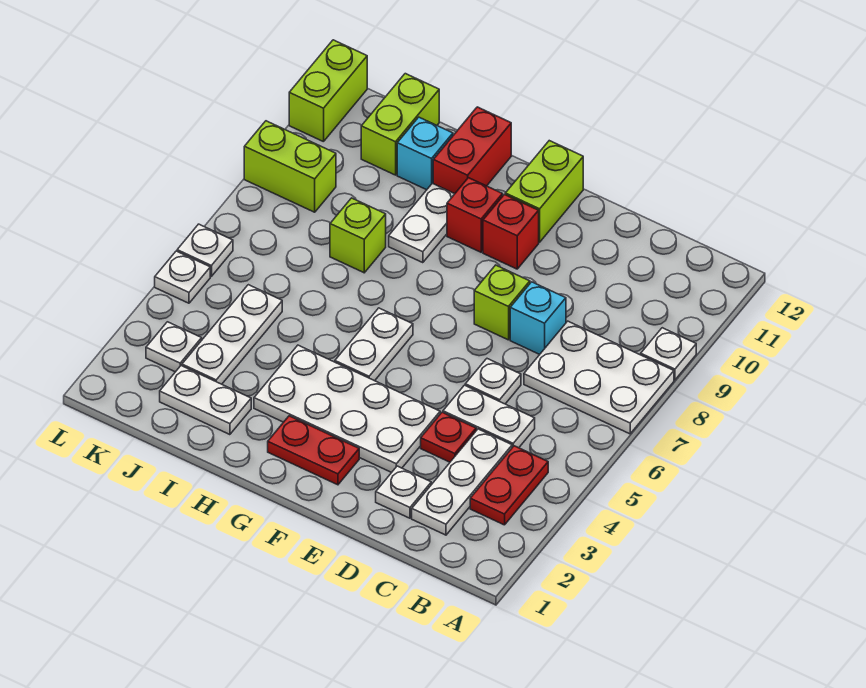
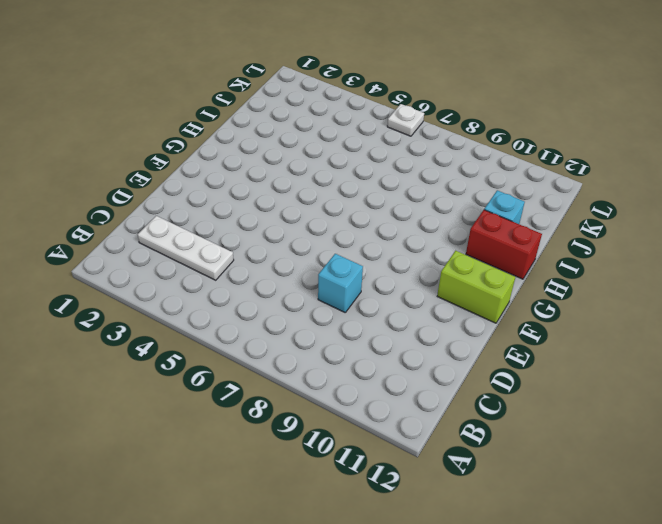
none -> white plate A7:C8 level 1
none -> white plate A9 level 1
none -> red plate B3:B4 level 1

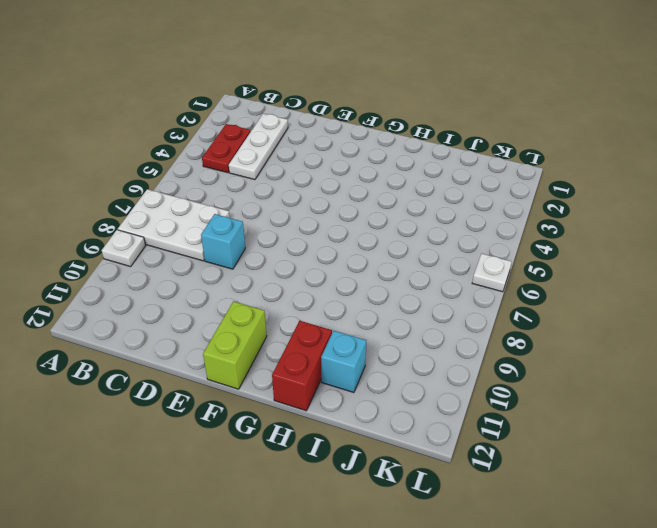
none -> white plate C5:D5 level 1
none -> white plate D2 level 1
none -> red plate D4 level 1

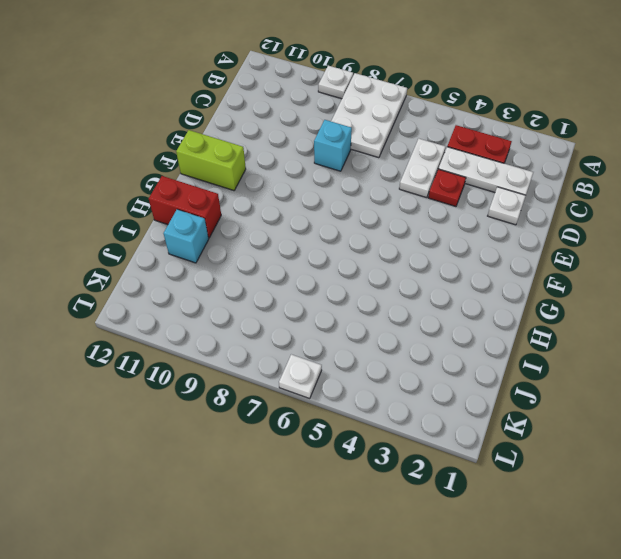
none -> white plate D6 level 1
none -> white plate E3:H4 level 1
none -> lime brick E8 level 1

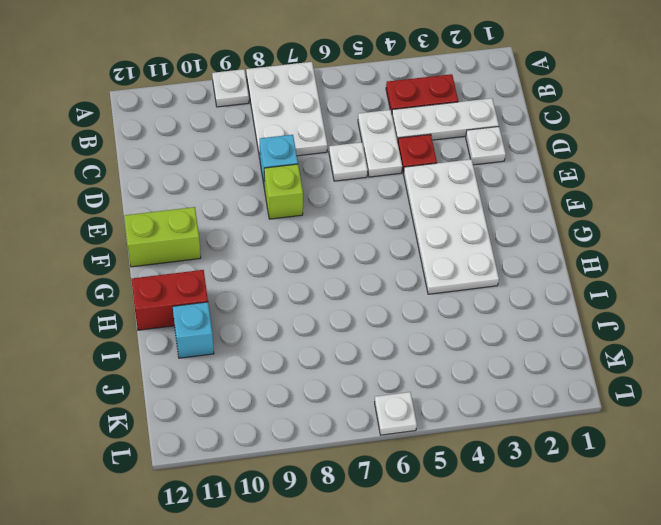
none -> red plate F2:G2 level 1
none -> red brick F10 level 1
none -> white plate G5:G6 level 1

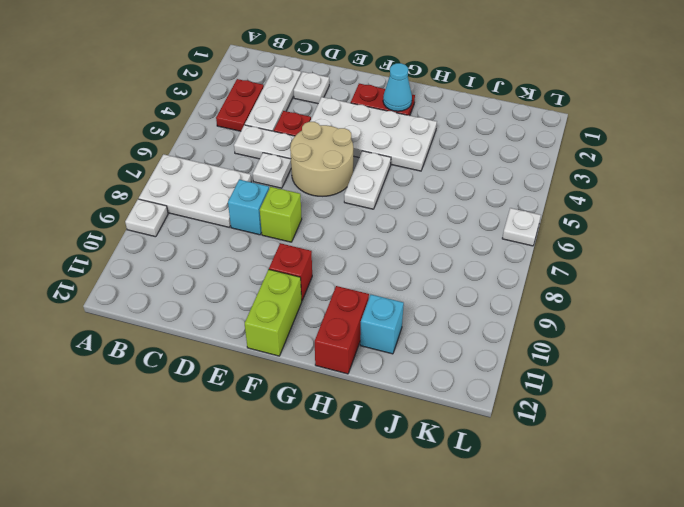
tan round brick E5:F6 level 1 -> none
cyan cone G2 level 2 -> none
none -> red brick G10 level 1
none -> white plate H9:H10 level 1
none -> white plate I2:J2 level 1

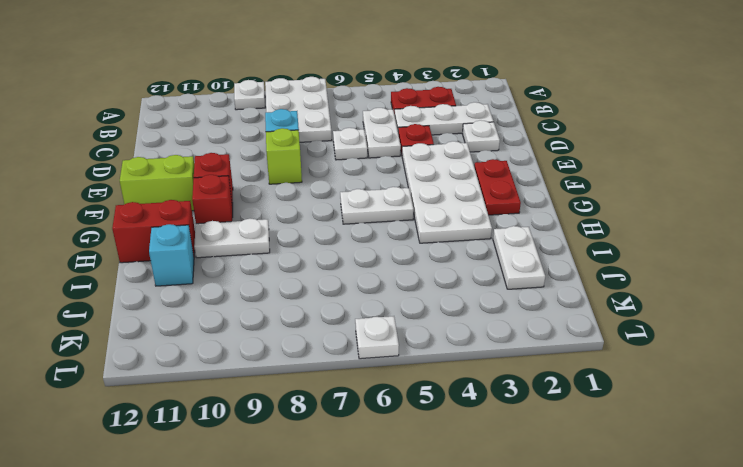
none -> lime brick I8 level 1
none -> white plate J3:J5 level 1
none -> lime brick J11:J12 level 1

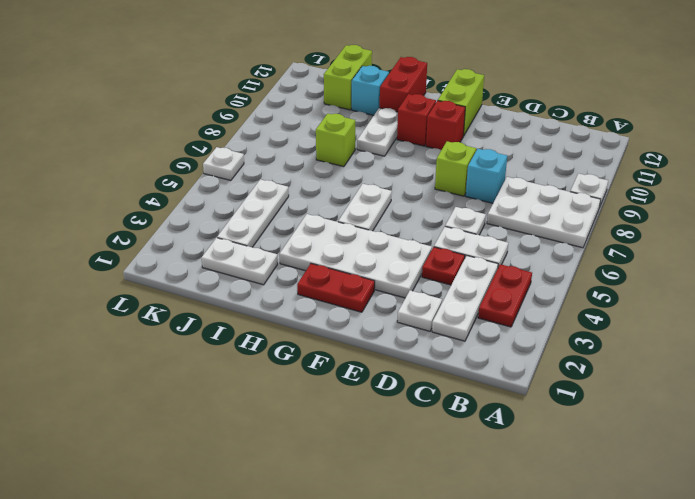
none -> white plate K3 level 1
none -> lime brick K9:L9 level 1
none -> white plate L5 level 1

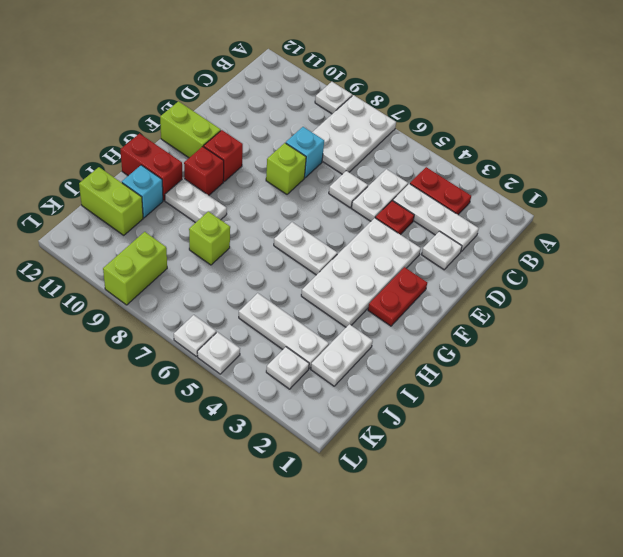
none -> lime brick L11:L12 level 1

